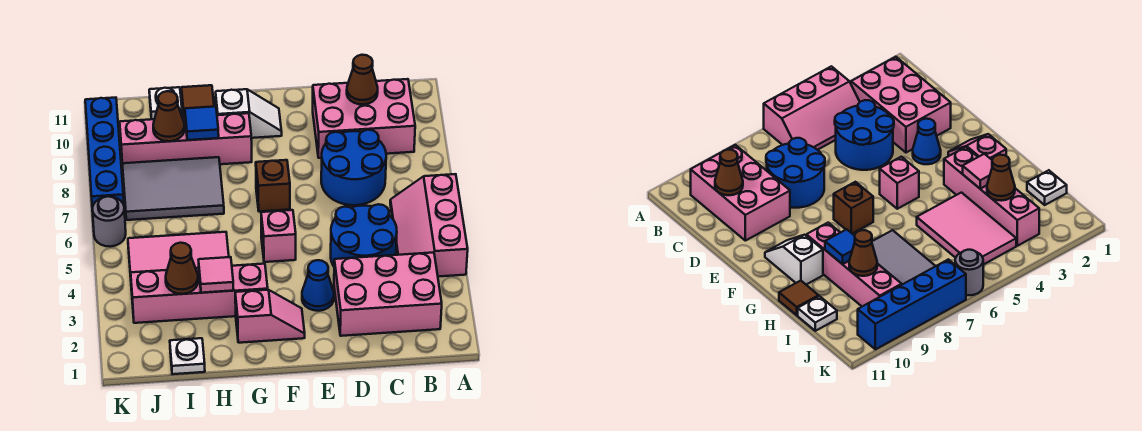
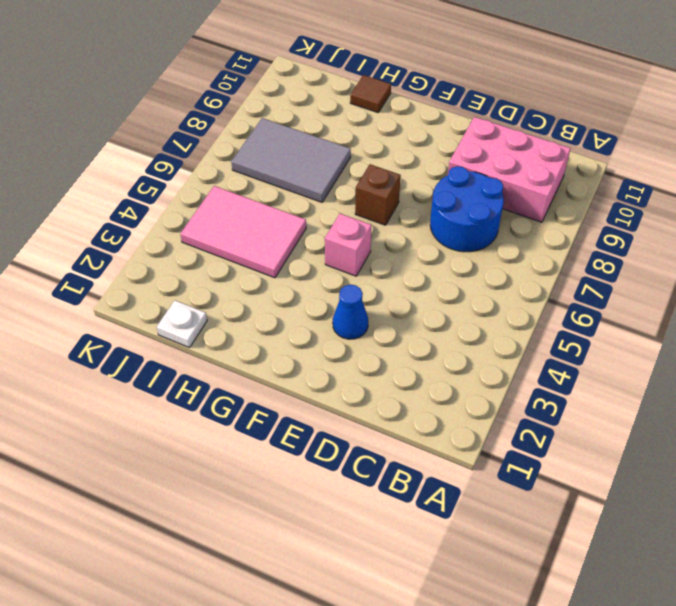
none -> pink slope A4:B6 level 1 top A
none -> pink brick B2:D3 level 1
none -> blue round brick C4:D5 level 1

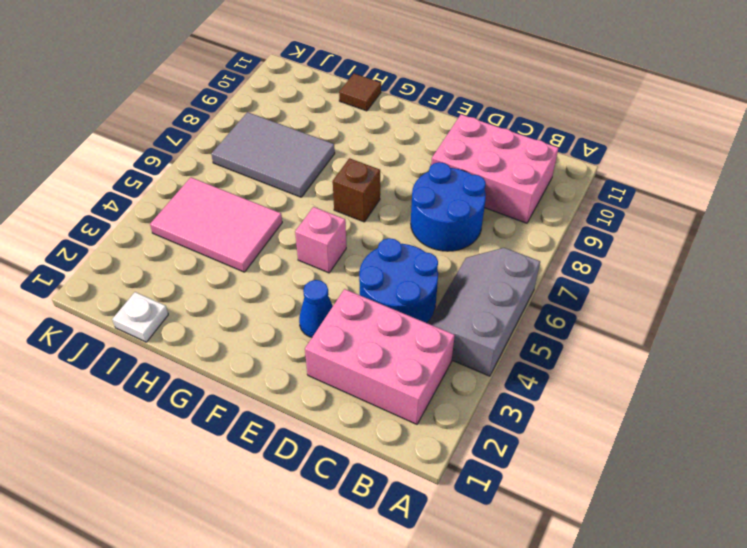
grey slope A4:B6 level 1 top A -> pink slope A4:B6 level 1 top A
none -> pink slope F2:G2 level 1 top G
none -> white slope F10:G10 level 1 top G
none -> pink brick G3:J3 level 1

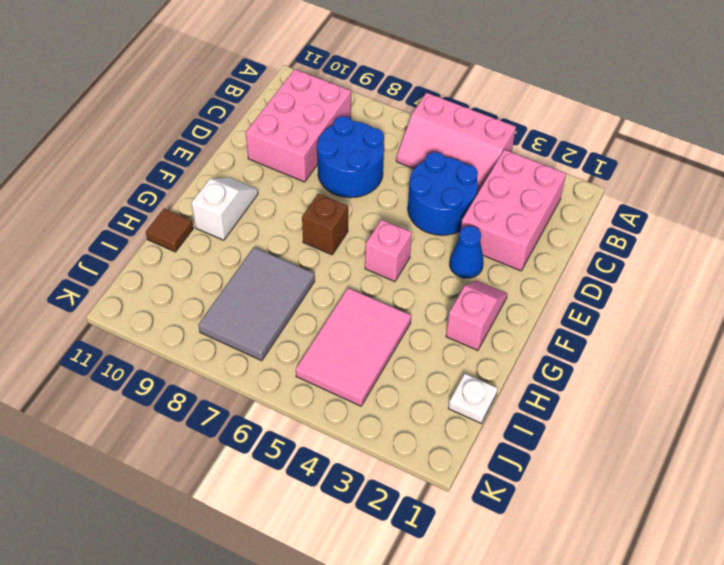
none -> pink brick G3:J3 level 1
none -> pink brick G9:J9 level 1
none -> white plate I11 level 1

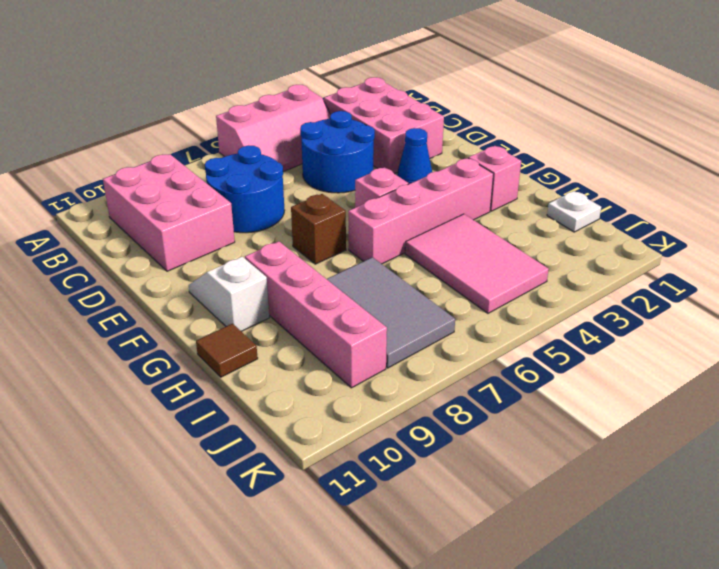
pink brick G3:G6 level 1 -> pink brick G3:J3 level 1
none -> white plate I11 level 1
none -> grey round brick K6 level 1
none -> blue brick K7:K10 level 1

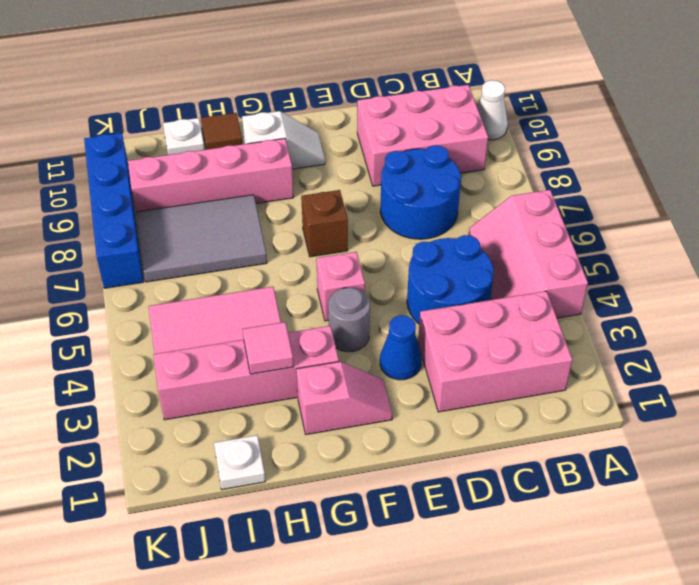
white cone A10 level 1 -> none
grey round brick F4 level 1 -> grey round brick K6 level 1
none -> brown cone C10 level 2
none -> blue tile H9 level 2
none -> brown cone I3 level 2

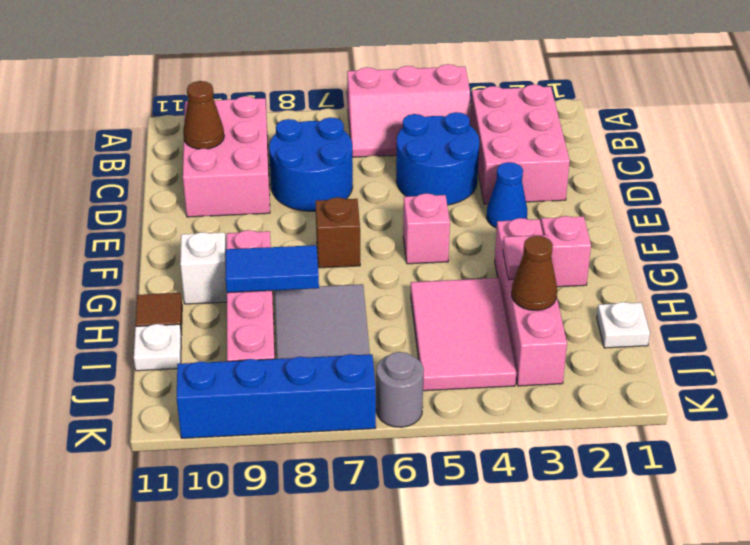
blue tile H8:H9 level 2 -> blue tile H9 level 2
none -> brown cone I9 level 2

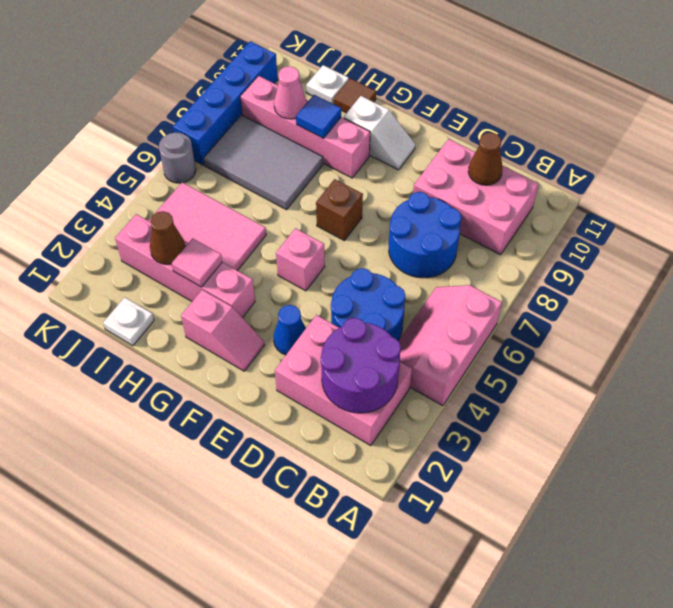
purple round brick B2:C3 level 2 -> none
pink cone I9 level 2 -> brown cone I9 level 2

